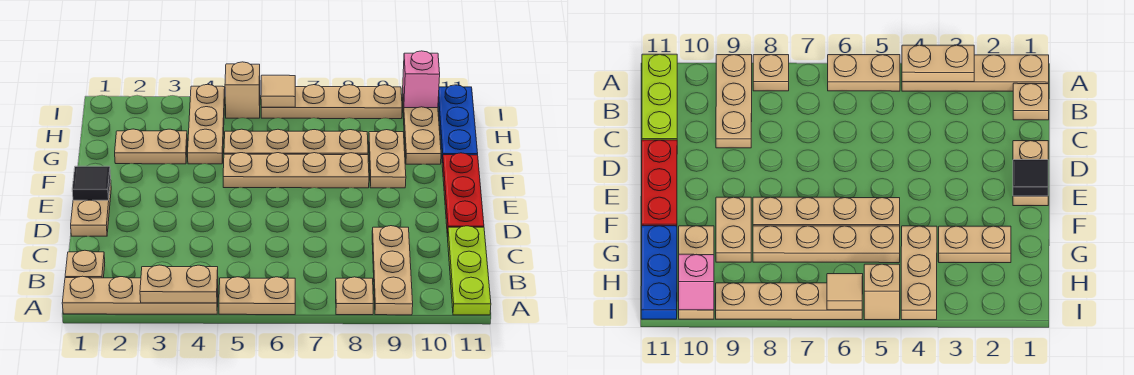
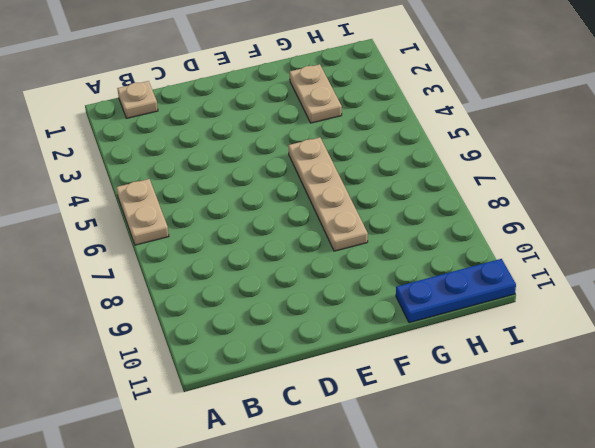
none -> tan plate A1:A4 level 1
none -> tan plate A8 level 1
none -> tan plate A9:C9 level 1

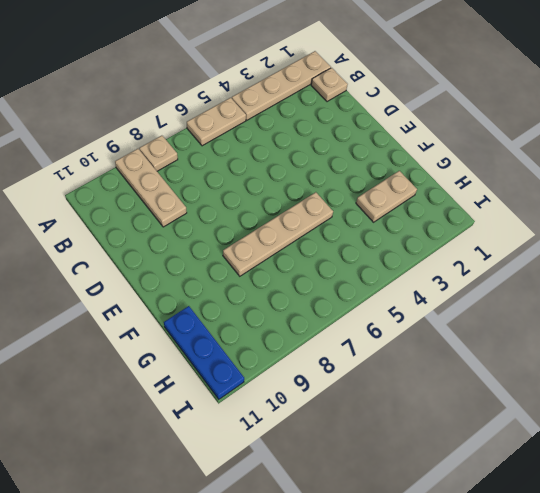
none -> lime plate A11:C11 level 1
none -> tan plate D1:E1 level 1
none -> red plate D11:F11 level 1

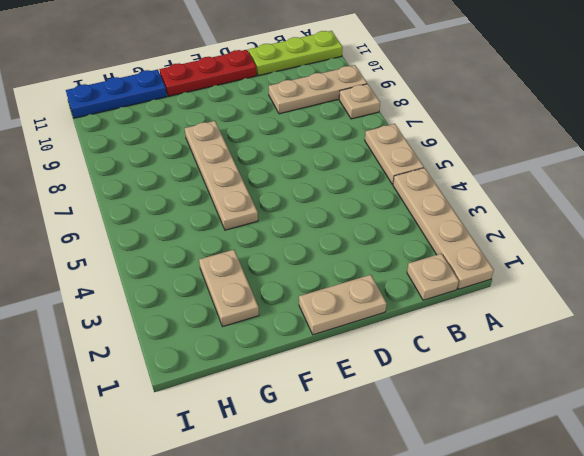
none -> tan plate F9:G9 level 1
none -> tan plate G4:I4 level 1
none -> tan plate G5:G8 level 1

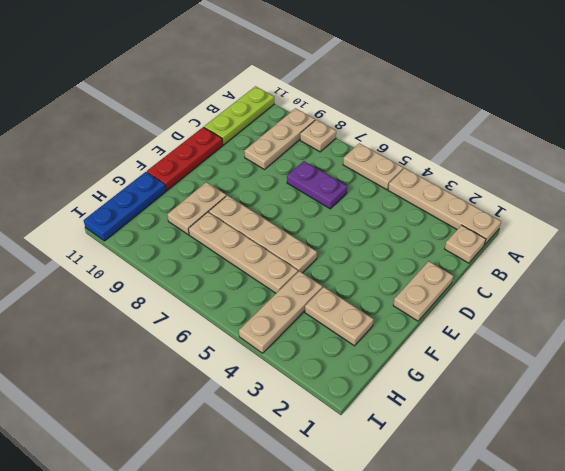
purple plate C6:C7 level 1 -> none
none -> tan plate G10:I10 level 1
none -> tan brick I5 level 1
none -> tan plate I6:I9 level 1

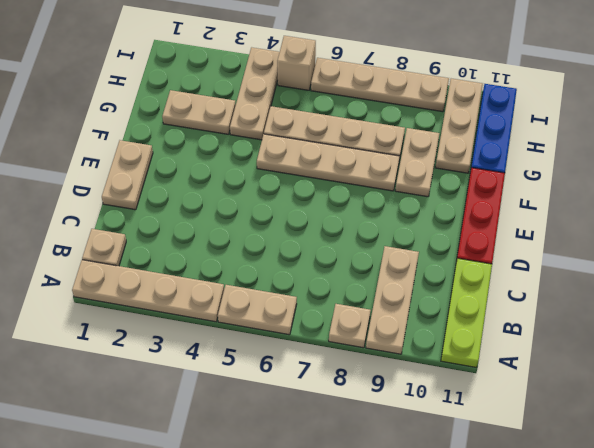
none -> tan plate A3:A4 level 2
none -> black tile E1 level 2
none -> tan tile I6 level 2

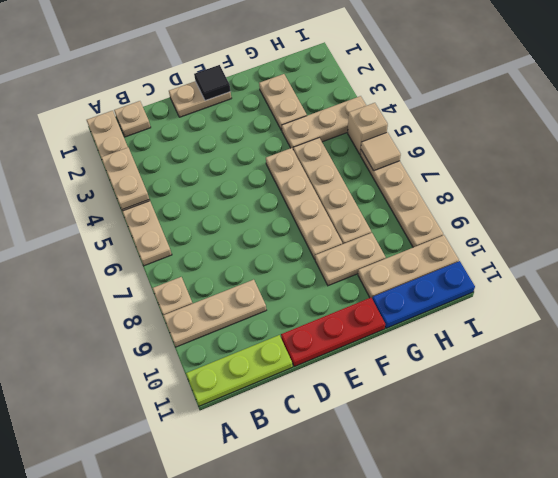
none -> pink brick I10 level 2

